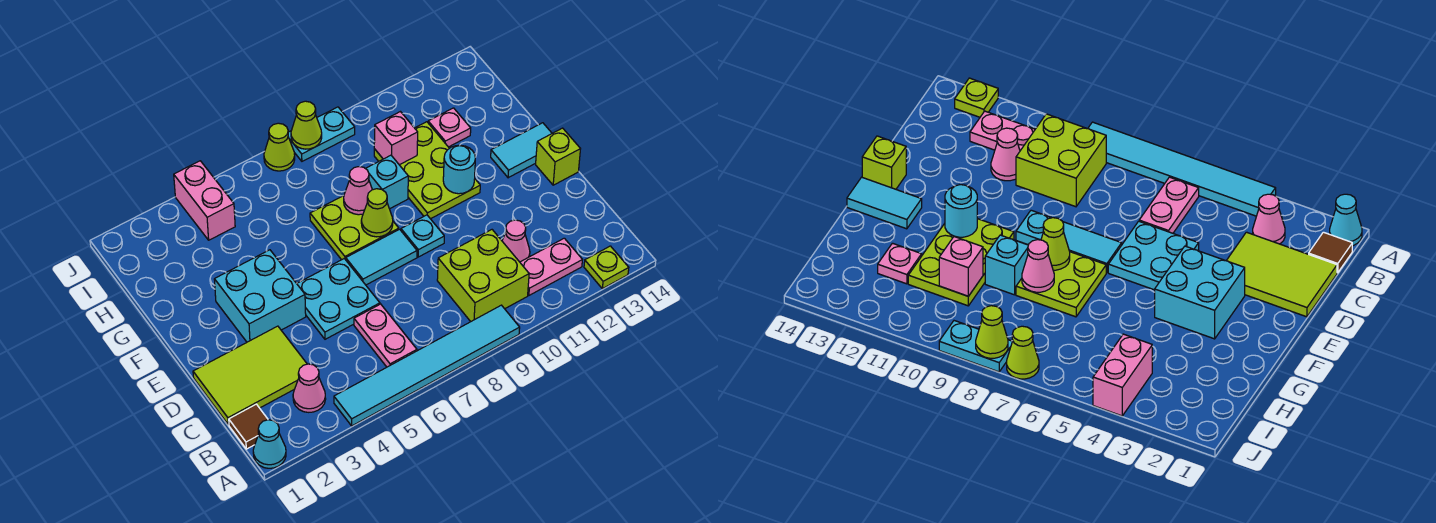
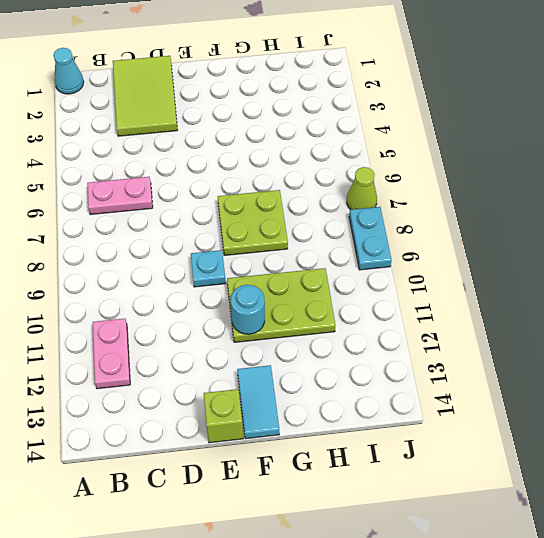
none -> cyan tile A4:A9 level 1
none -> lime plate A13 level 1
none -> brown tile B1 level 1

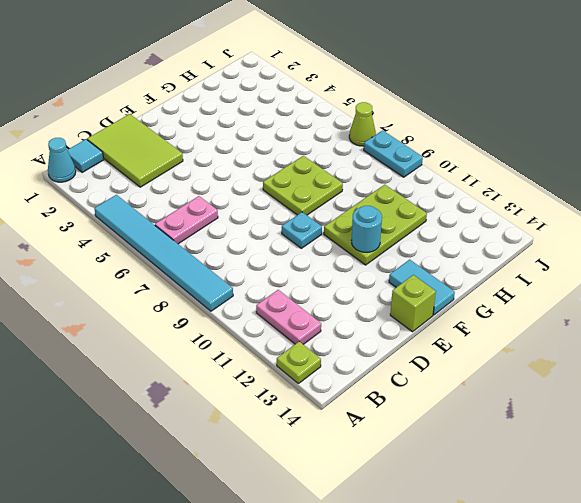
cyan tile B1 level 1 -> brown tile B1 level 1
none -> pink cone B3 level 1
none -> lime brick B9:C10 level 1
none -> pink cone C11 level 1

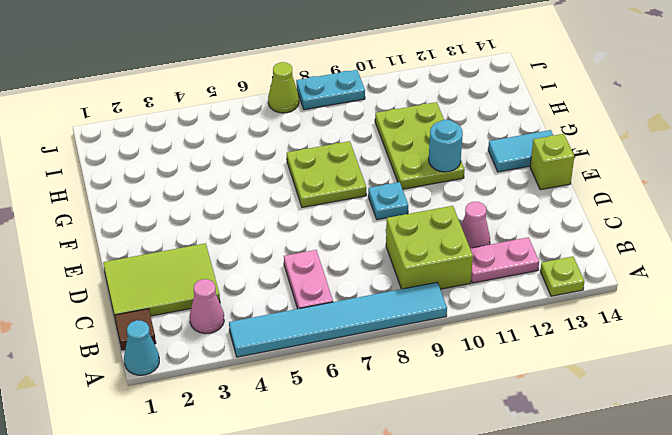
none -> cyan plate D5:E6 level 1
none -> cyan brick E3:F4 level 1
none -> cyan tile E7:E8 level 1

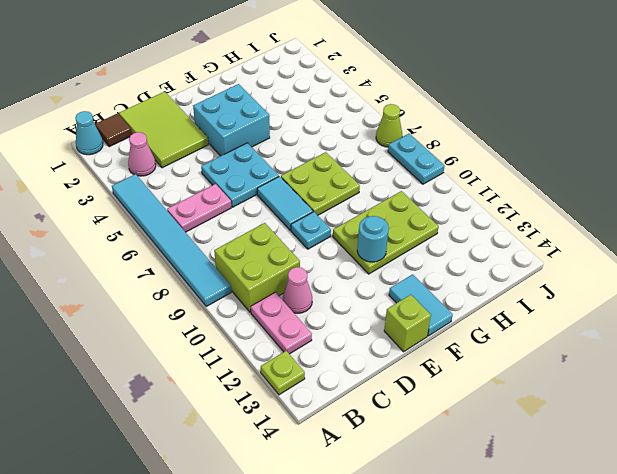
none -> cyan brick G9 level 1
none -> pink plate H12 level 1
none -> pink brick I4:J4 level 1

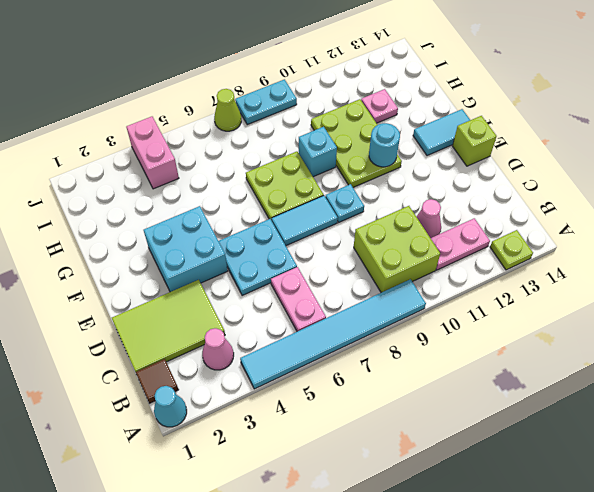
none -> lime cone F8 level 2
none -> pink cone G8 level 2
none -> pink brick H10 level 2

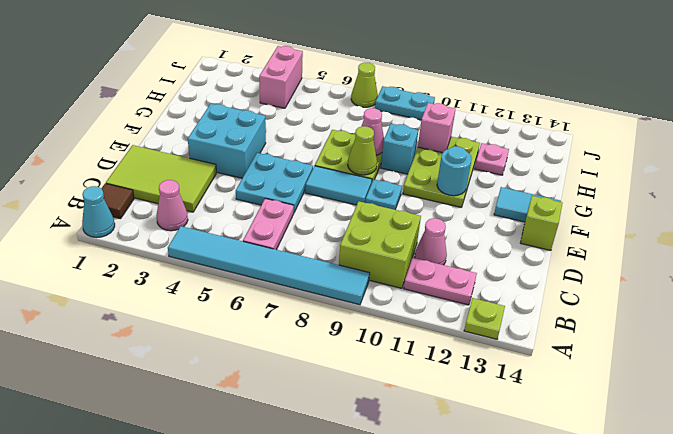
none -> lime cone J8 level 2

